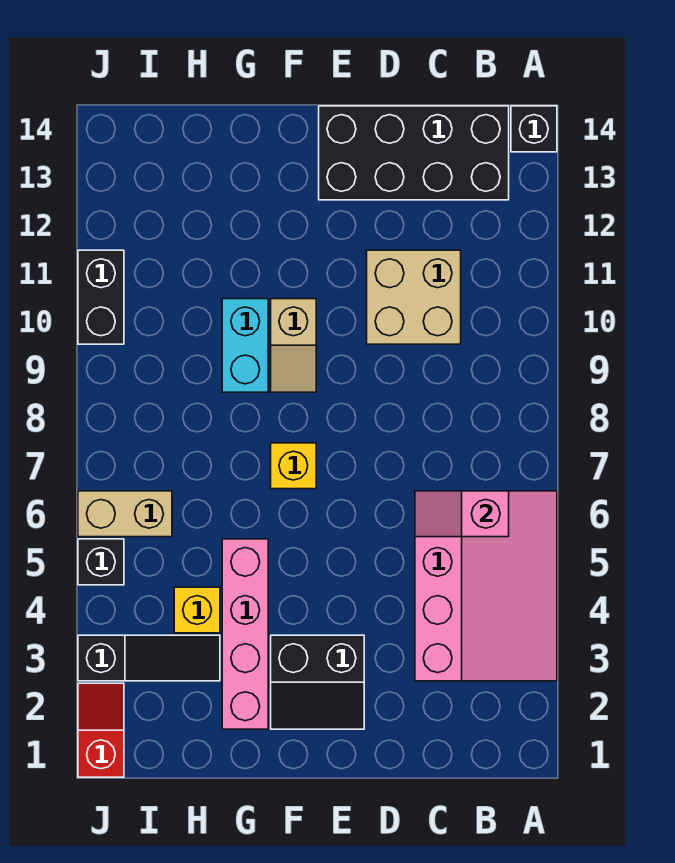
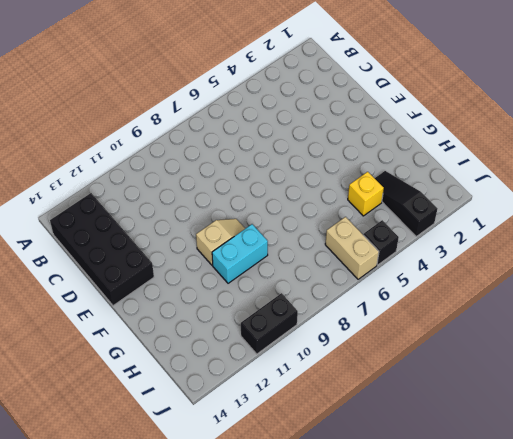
none -> pink slope A3:C6 level 1 top C
none -> black brick A14 level 1
none -> tan brick C10:D11 level 1

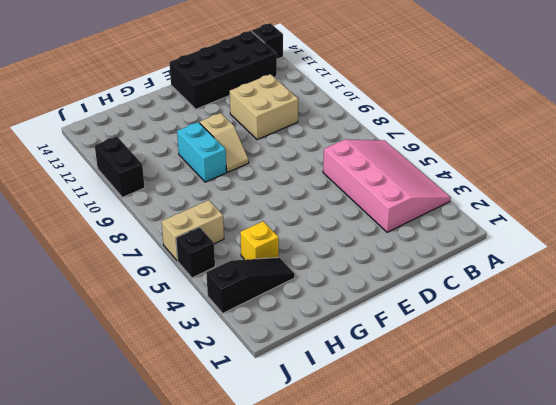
none -> black slope E2:F3 level 1 top 3
none -> yellow brick F7 level 1
none -> pink brick G2:G5 level 1

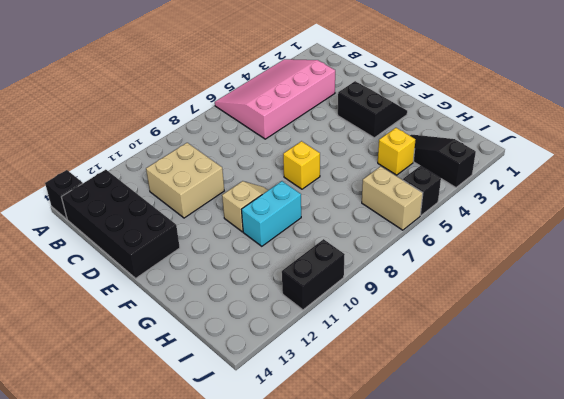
none -> pink brick G2:G5 level 1
none -> red slope J1:J2 level 1 top 1
none -> pink slope B6:C6 level 2 top B

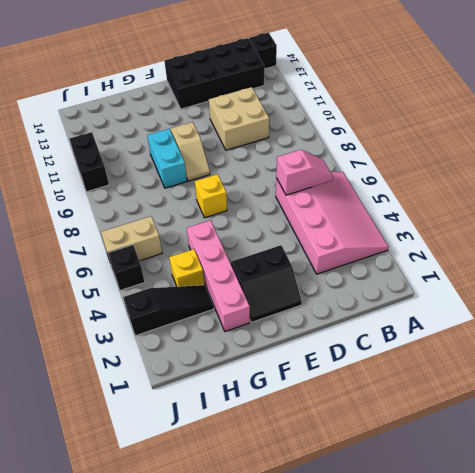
pink slope B6:C6 level 2 top C -> pink slope B6:C6 level 2 top B
none -> red slope J1:J2 level 1 top 1

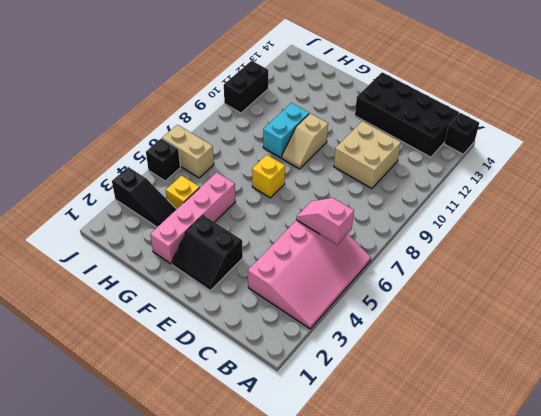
none -> red slope J1:J2 level 1 top 1

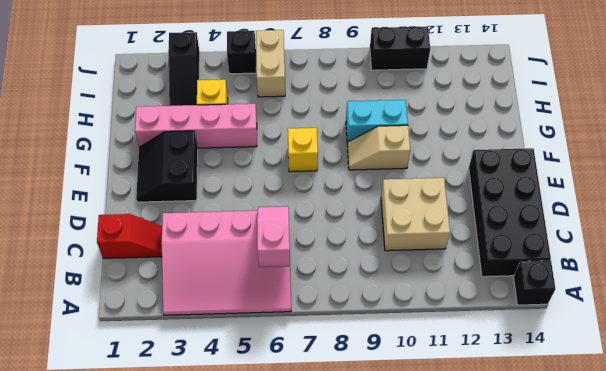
red slope C1:C2 level 1 top 1 -> red slope J1:J2 level 1 top 1

